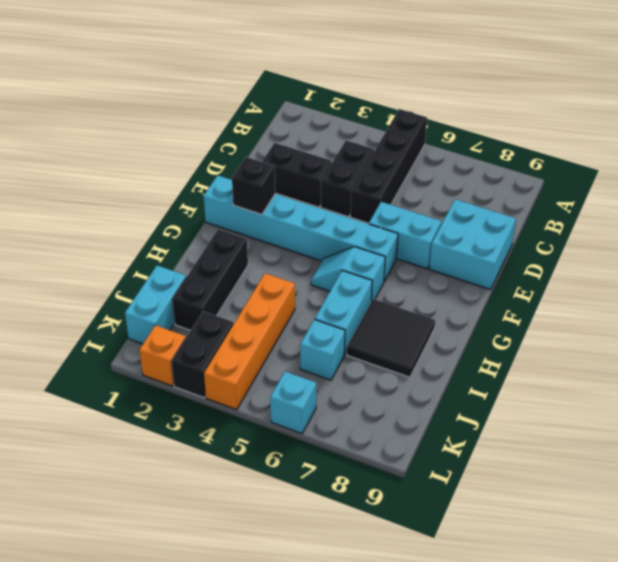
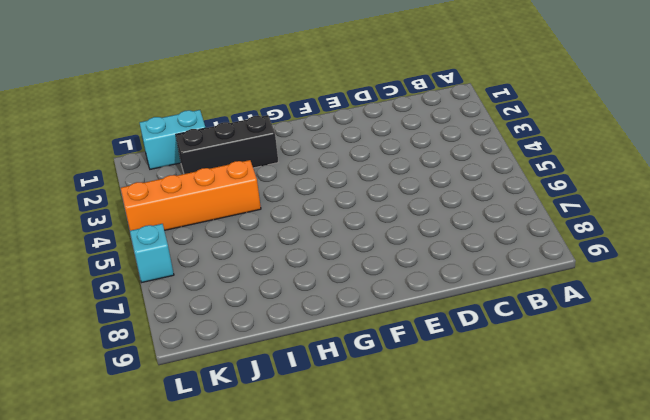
none -> black brick A5:D5 level 1
none -> black brick C4:D4 level 1
none -> black brick D2:D3 level 1

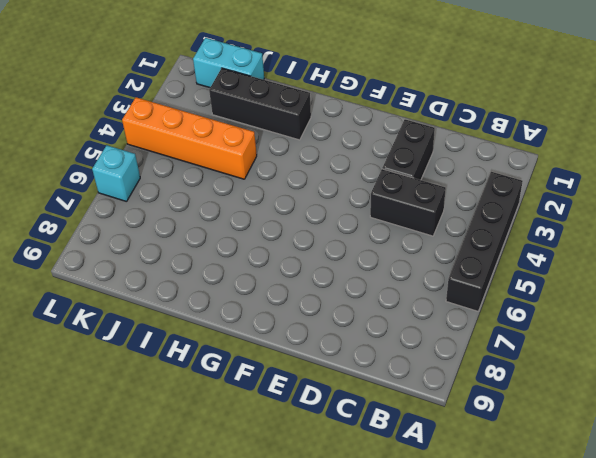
black brick A3:A6 level 1 -> black brick A5:D5 level 1
none -> cyan brick D8:E9 level 1
none -> cyan brick E6:E7 level 1
none -> cyan brick F1:F6 level 1

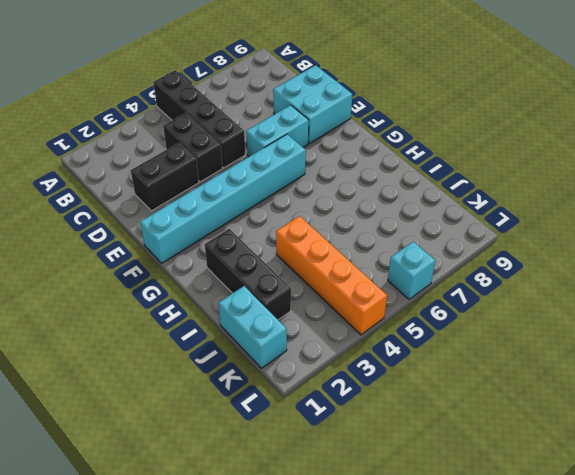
none -> cyan slope G5:G6 level 1 top 6
none -> cyan brick H6:I6 level 1
none -> black tile H7:I8 level 1

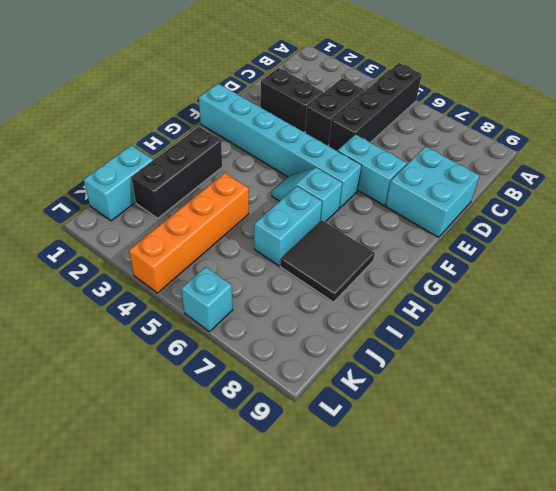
none -> cyan brick J6 level 1
none -> black brick K3:L3 level 1
none -> orange brick L2 level 1

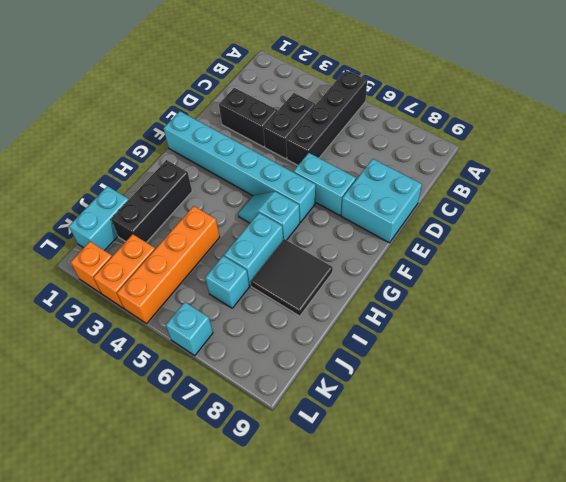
orange brick K3:L3 level 1 -> black brick K3:L3 level 1
none -> black brick F2 level 2

